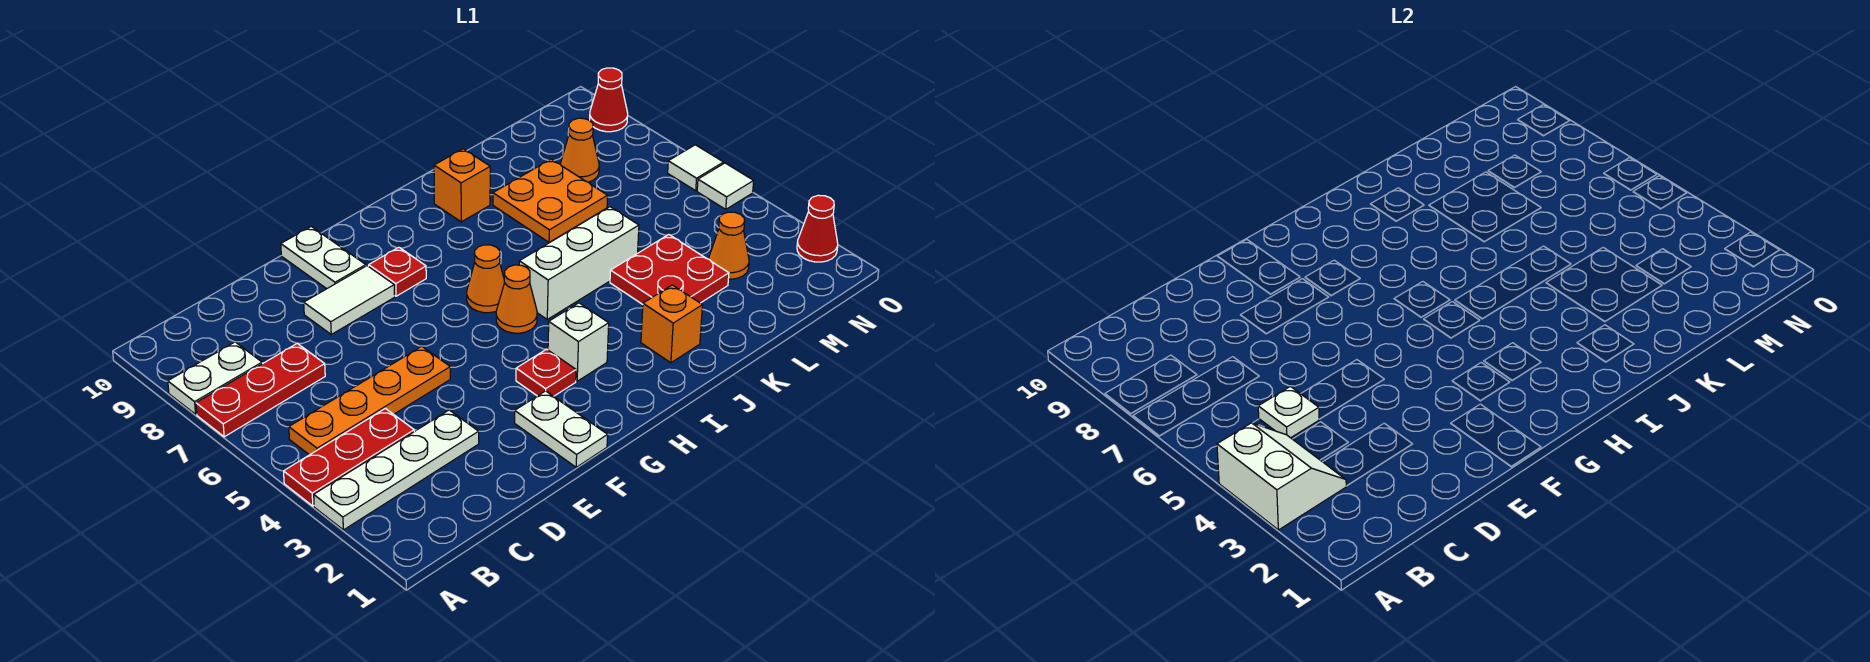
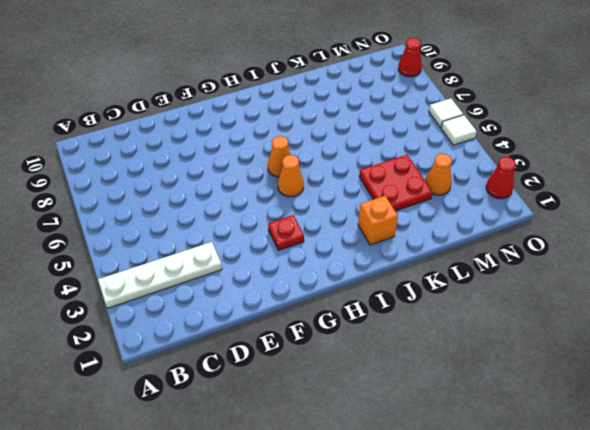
none -> red plate A4:C4 level 1
none -> red plate A7:C7 level 1
none -> white plate A8:B8 level 1

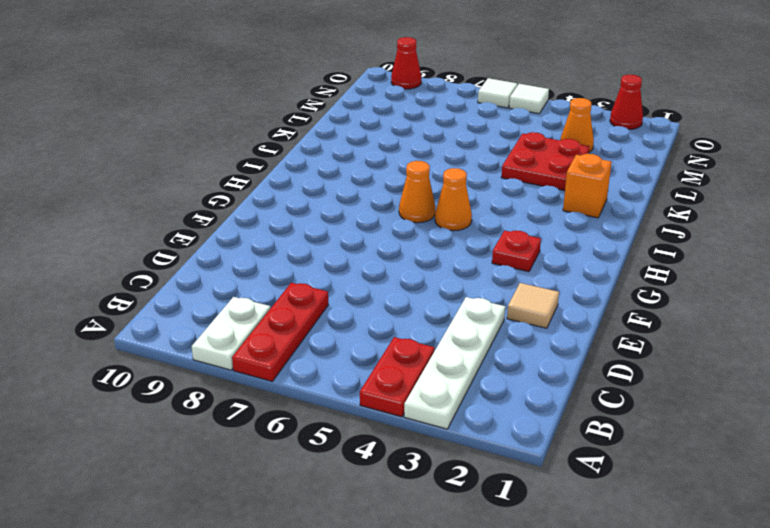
red plate A4:B4 level 1 -> red plate A4:C4 level 1
tan tile E2 level 1 -> none
none -> orange plate B5:E5 level 1
none -> white tile E8:F8 level 1
none -> white plate F1:F2 level 1

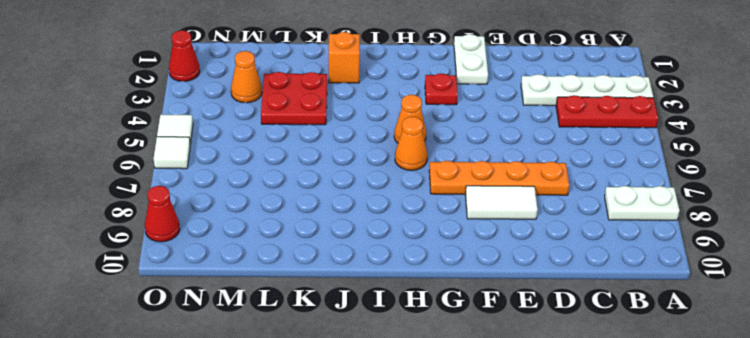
orange plate D7:G7 level 1 -> orange plate B5:E5 level 1
none -> red plate A7:C7 level 1
none -> white plate F9:F10 level 1
none -> red plate G8 level 1

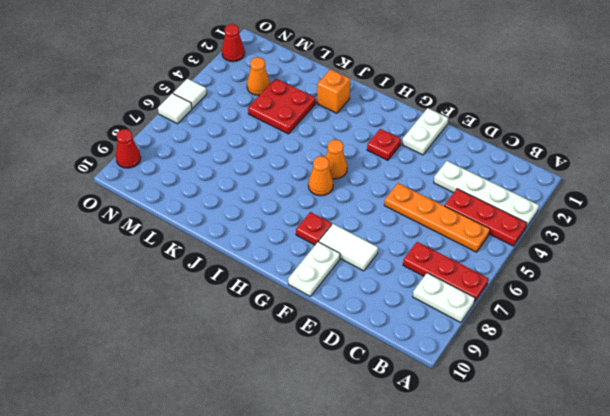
none -> white brick H3 level 1
none -> white brick I5:K5 level 1
none -> orange brick J9 level 1

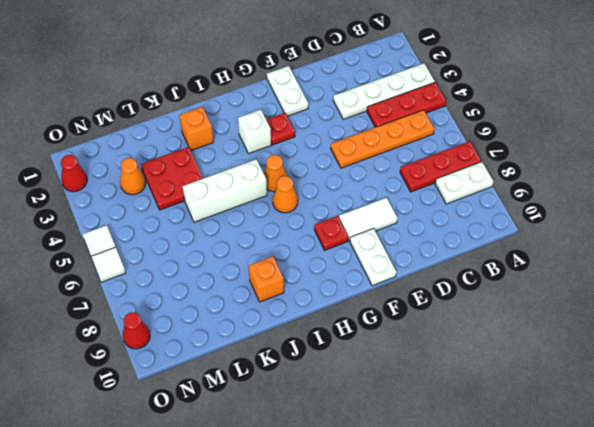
none -> orange plate K7:L8 level 1
none -> orange cone M8 level 1
none -> white slope A3:B4 level 2 top A

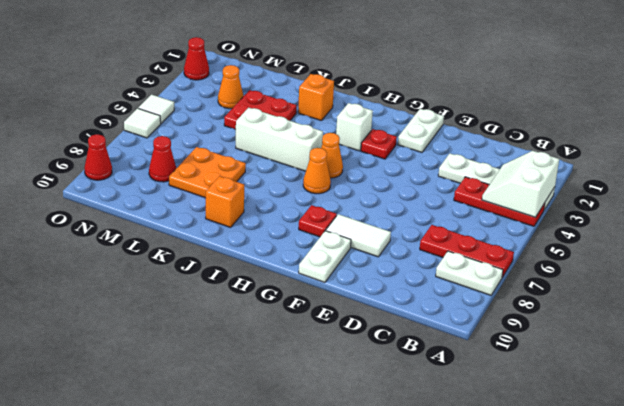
red cone M8 level 1 -> orange cone M8 level 1
none -> orange plate B5:E5 level 1
none -> white plate C5 level 2

